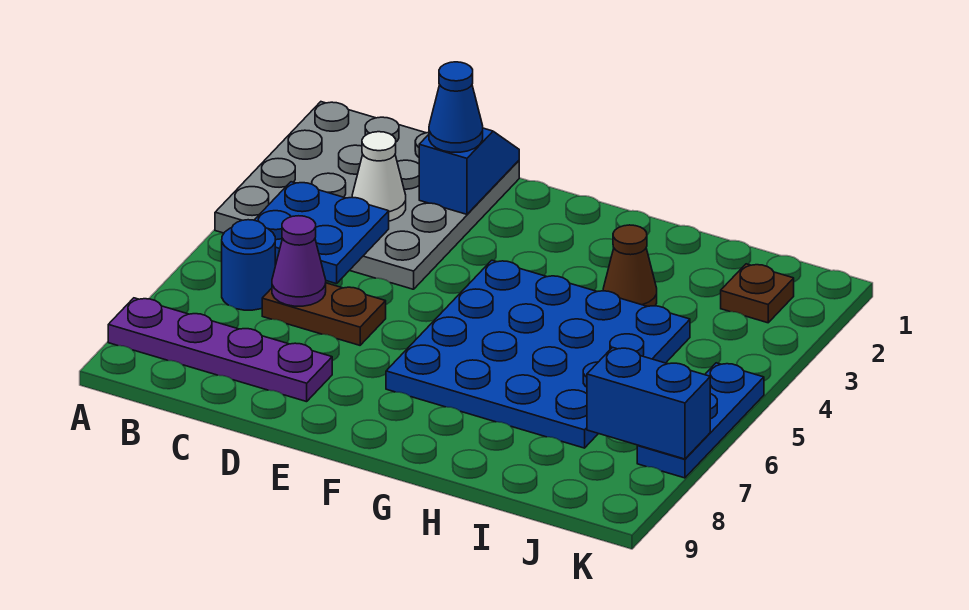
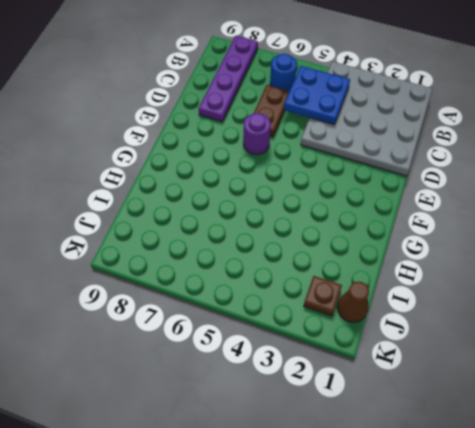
purple round brick E6 level 1 -> none
brown cone J1 level 1 -> brown cone H3 level 1
none -> blue plate F4:I7 level 1
none -> blue plate K5:K7 level 1
none -> white cone C3 level 2

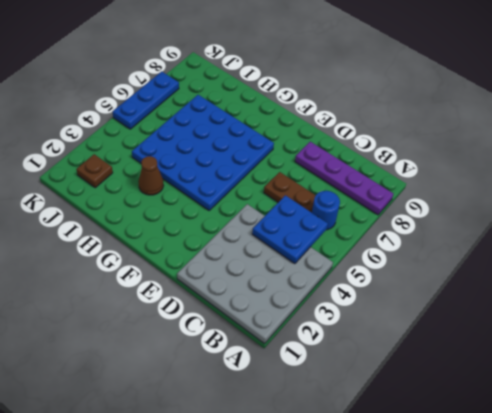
none -> white cone C3 level 2
none -> purple cone C6 level 2
none -> blue slope D1:D2 level 2 top 2

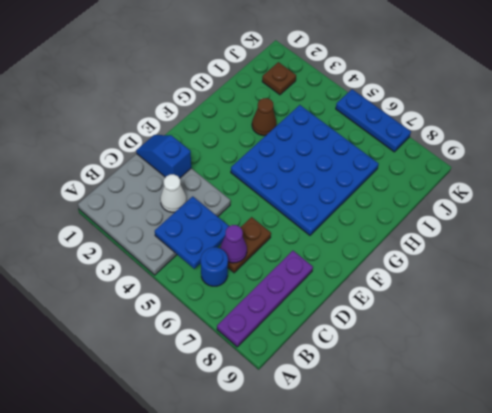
none -> blue brick J7:K7 level 2
none -> blue cone D2 level 3

